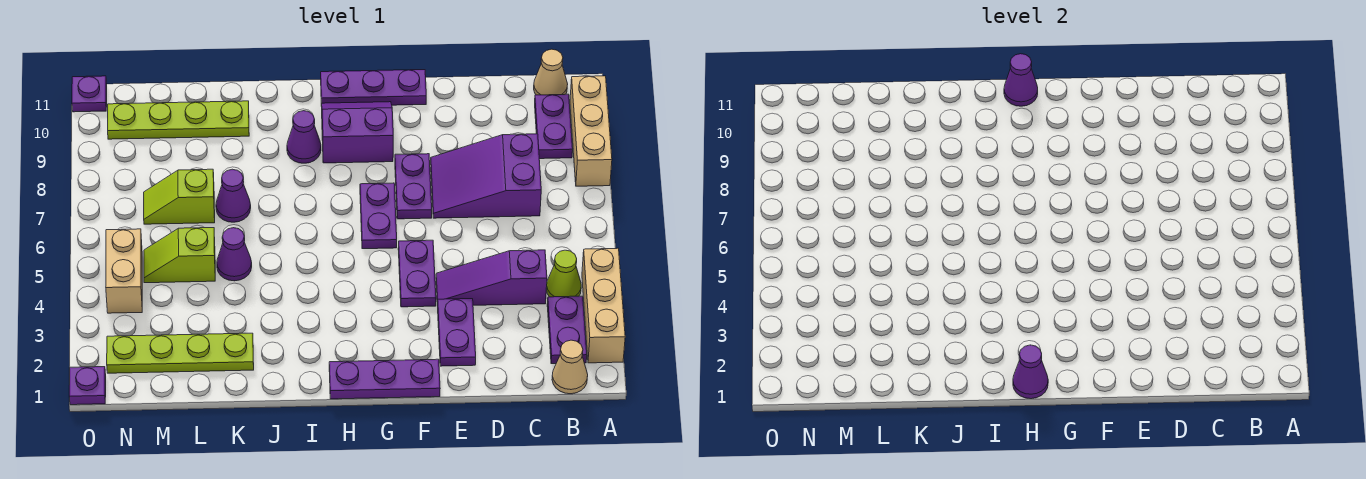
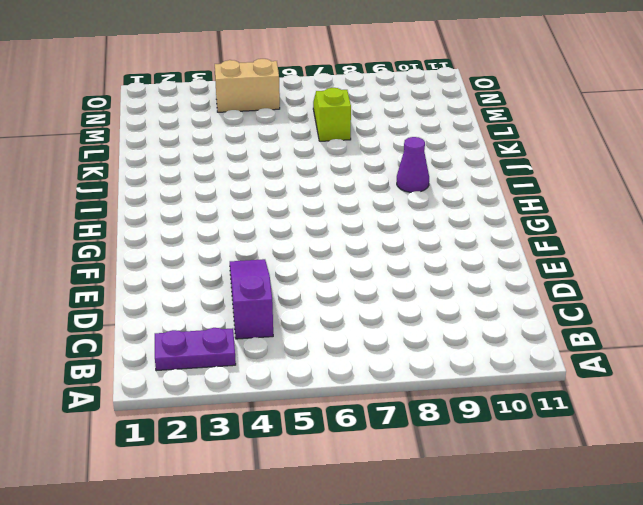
none -> tan brick A2:A4 level 1
none -> tan brick A8:A10 level 1
none -> tan cone B1 level 1

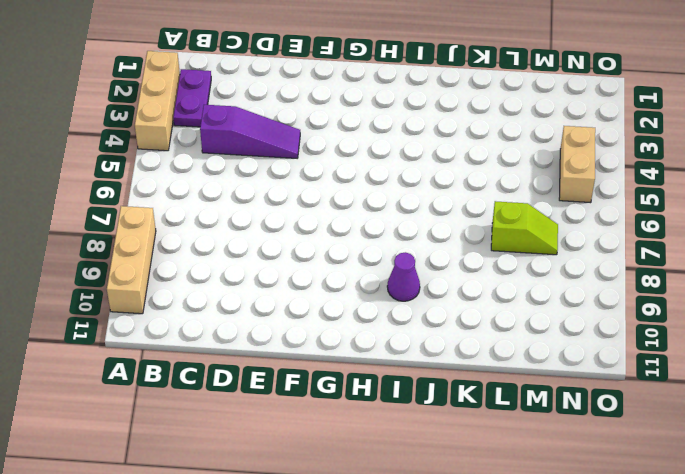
none -> tan cone B1 level 1
none -> lime cone B4 level 1
none -> purple plate B9:B10 level 1

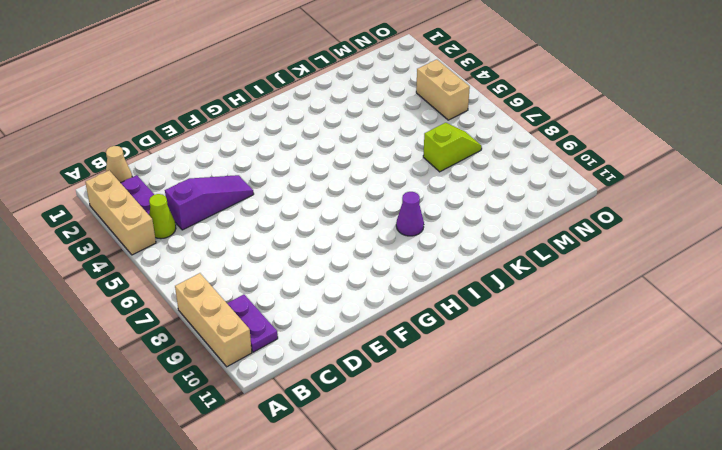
none -> tan cone B11 level 1
none -> purple slope C7:E8 level 1 top C
none -> purple plate E2:E3 level 1

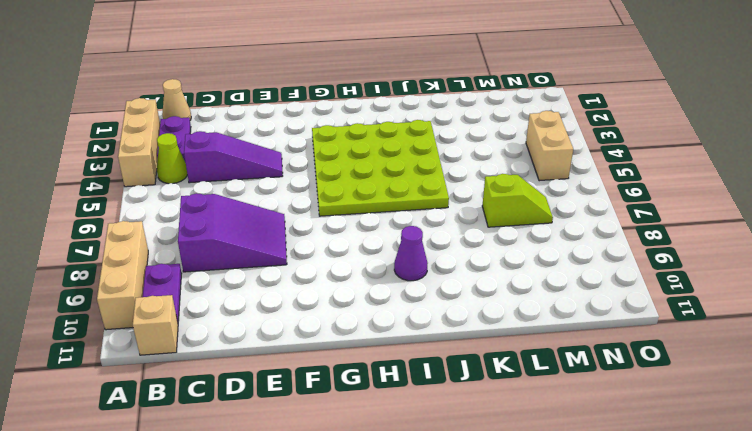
tan brick B11 level 1 -> tan cone B11 level 1
lime plate G3:J6 level 1 -> purple plate G6:G7 level 1
none -> purple plate E2:E3 level 1
none -> purple plate F1:H1 level 1
none -> purple plate F4:F5 level 1

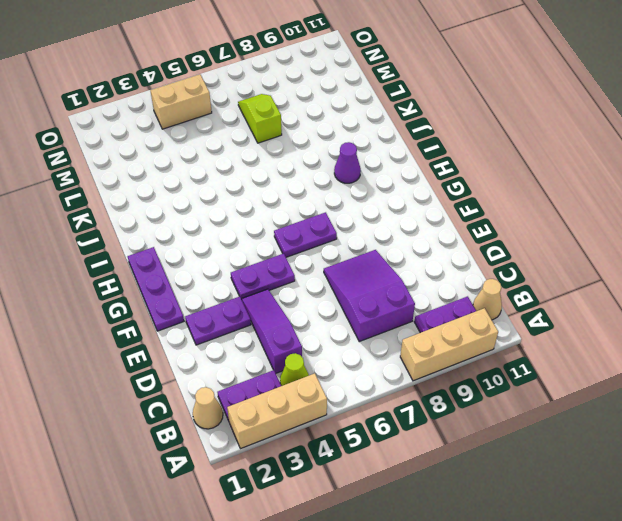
none -> purple plate F7:F8 level 1
none -> purple plate F11:H11 level 1
none -> purple slope G9:H10 level 1 top 9

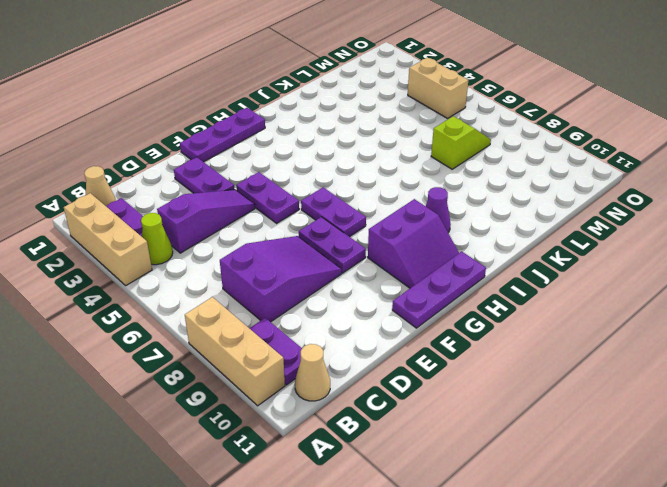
none -> lime plate K2:N2 level 1
none -> purple cone K5 level 1
none -> purple cone K7 level 1

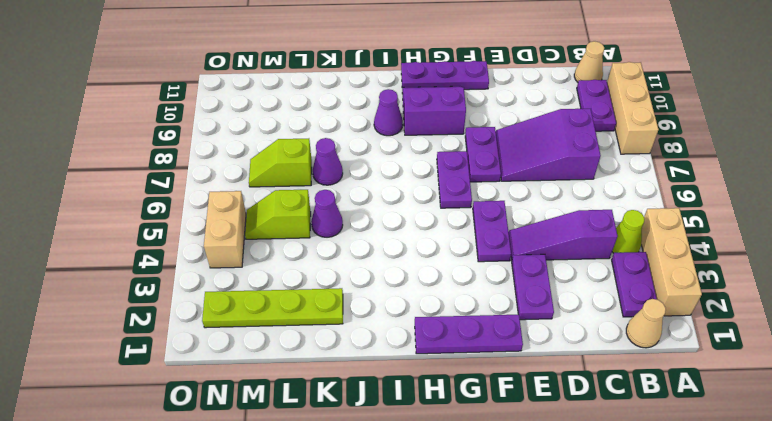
none -> lime plate K10:N10 level 1
none -> purple plate O1 level 1
none -> purple plate O11 level 1

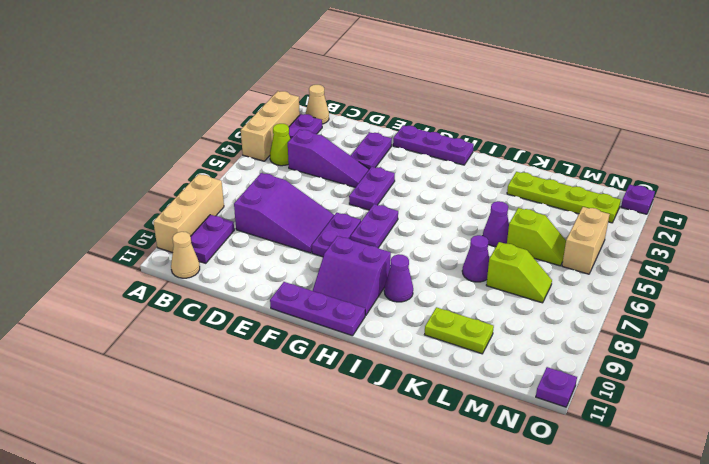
lime plate K10:L10 level 1 -> lime plate K10:N10 level 1
none -> purple cone H1 level 2
none -> purple cone H11 level 2

